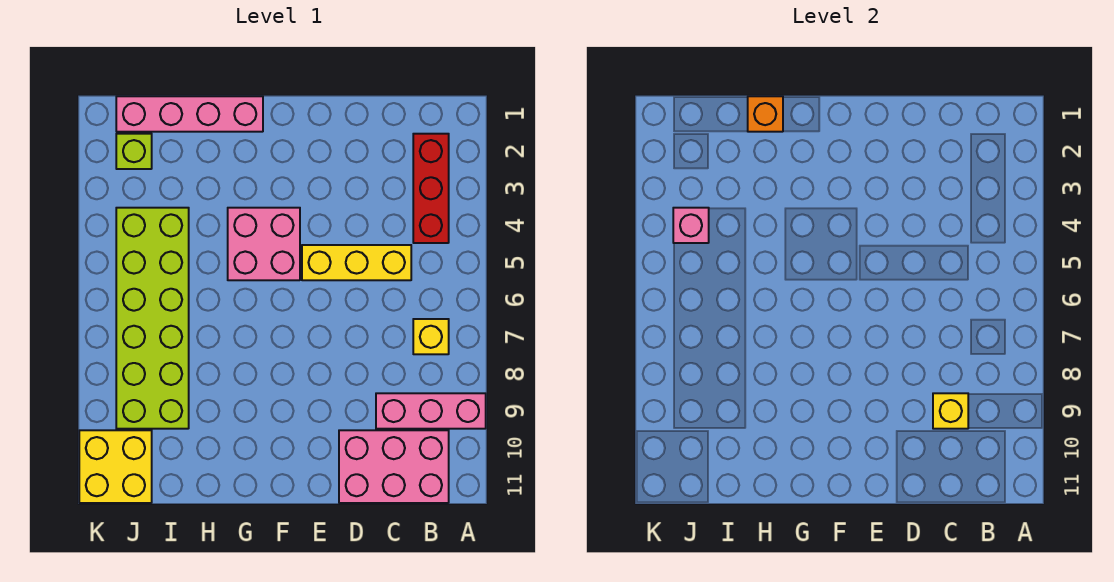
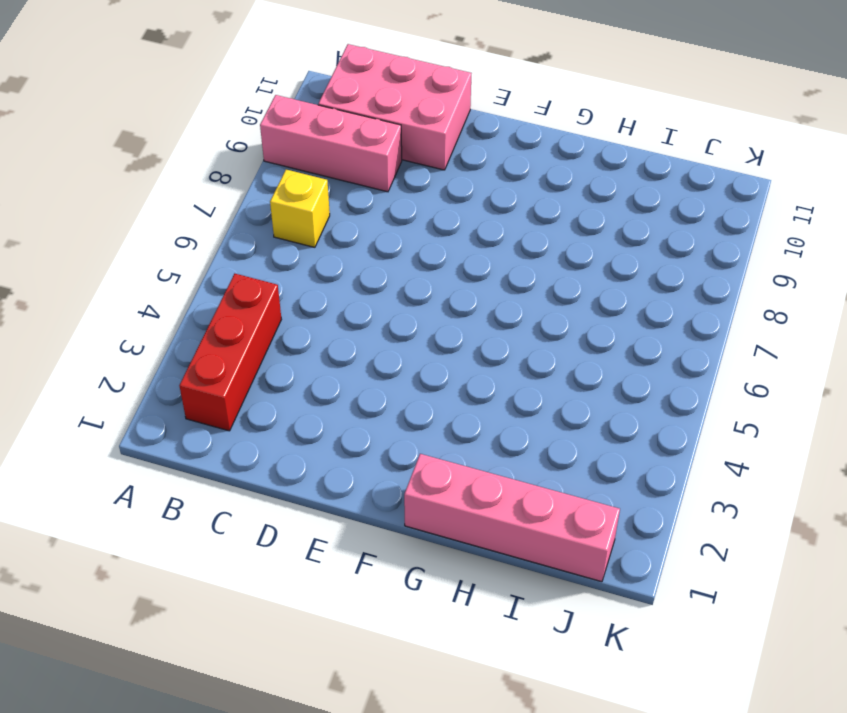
none -> yellow brick C5:E5 level 1
none -> pink brick F4:G5 level 1
none -> lime brick I4:J9 level 1

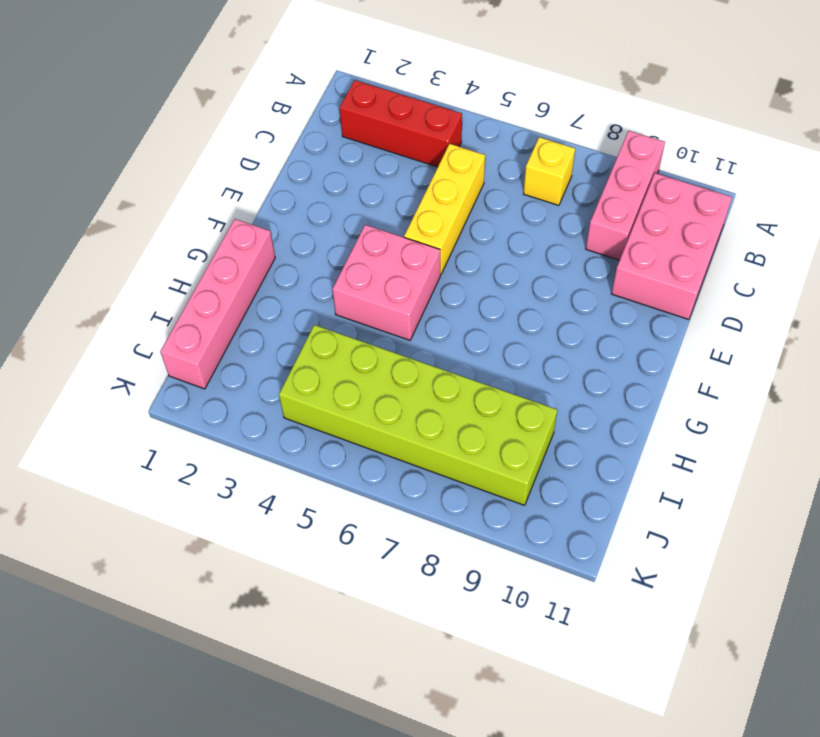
none -> lime brick J2 level 1
none -> yellow brick J10:K11 level 1
none -> yellow brick C9 level 2

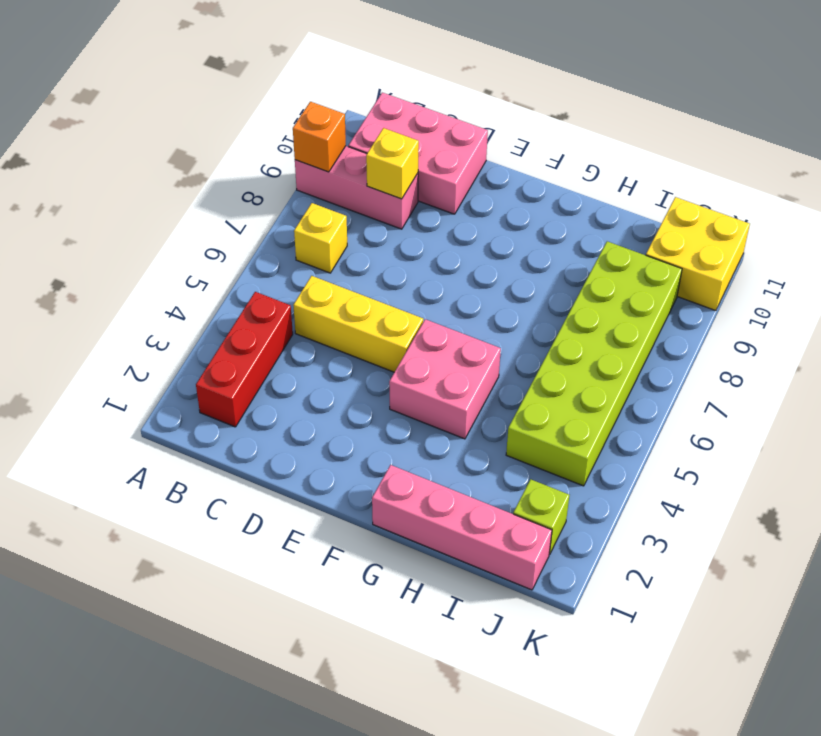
orange brick A9 level 2 -> orange brick H1 level 2
none -> pink brick J4 level 2

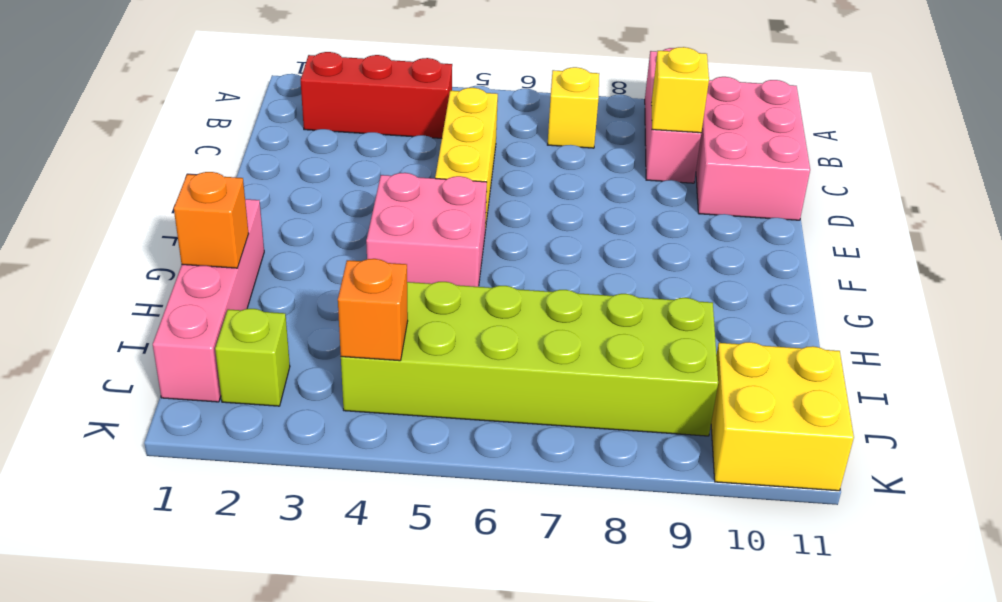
orange brick J4 level 2 -> pink brick J4 level 2

